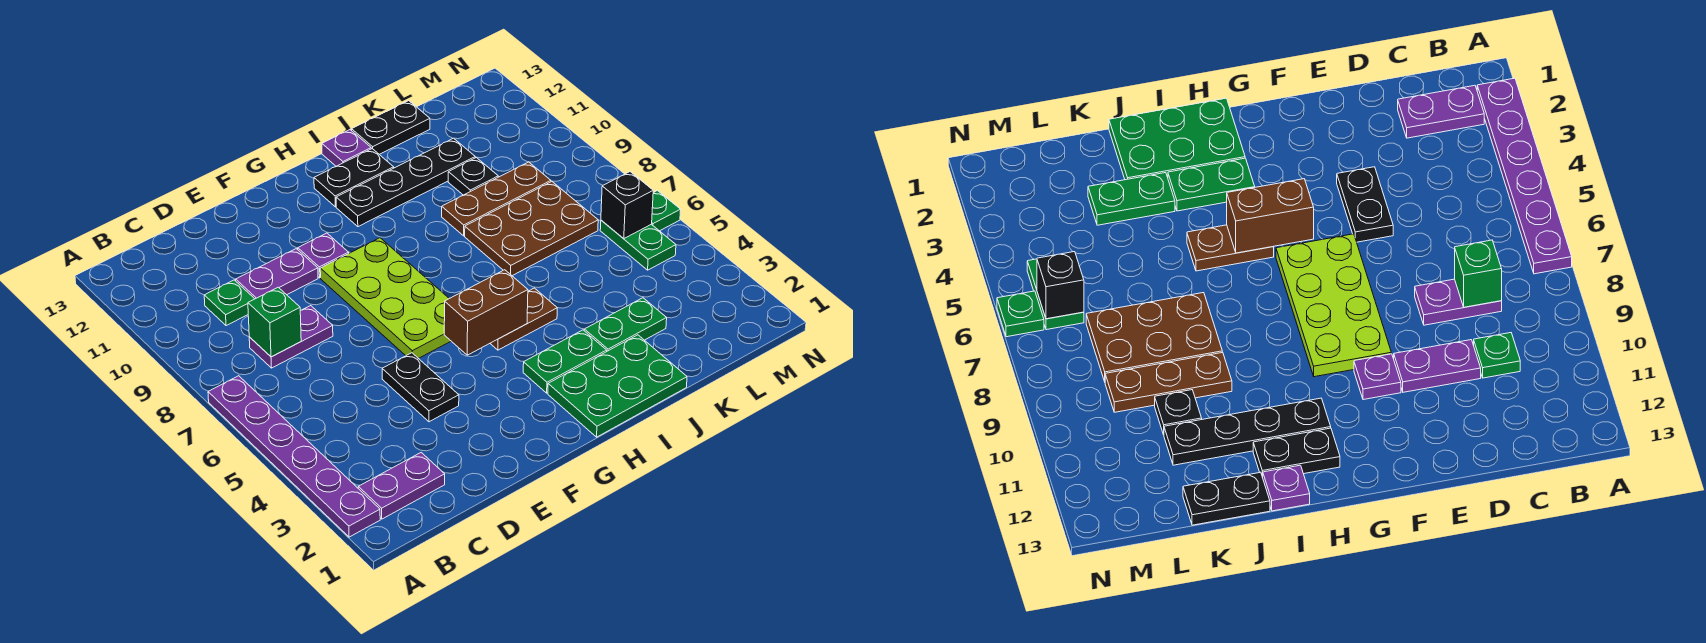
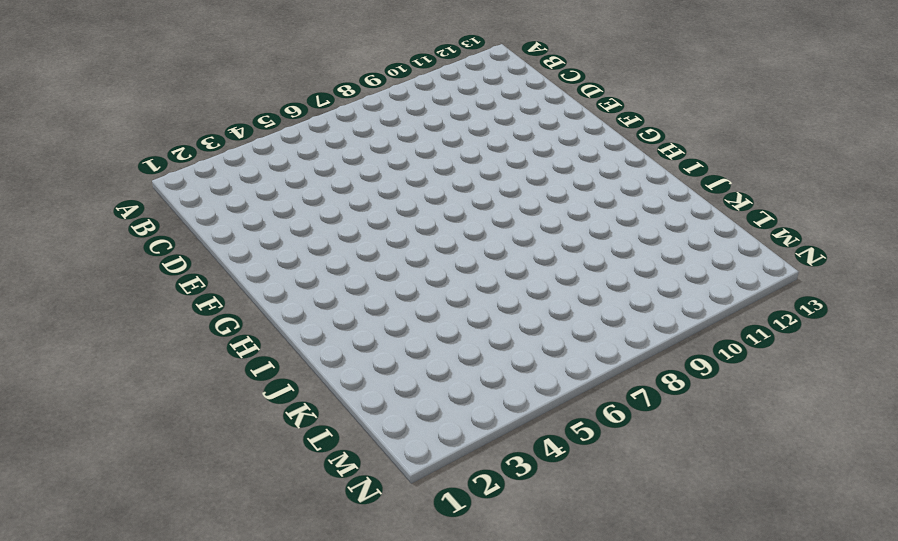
none -> purple plate A2:A7 level 1
none -> purple plate B2:C2 level 1
none -> purple plate C8:D8 level 1

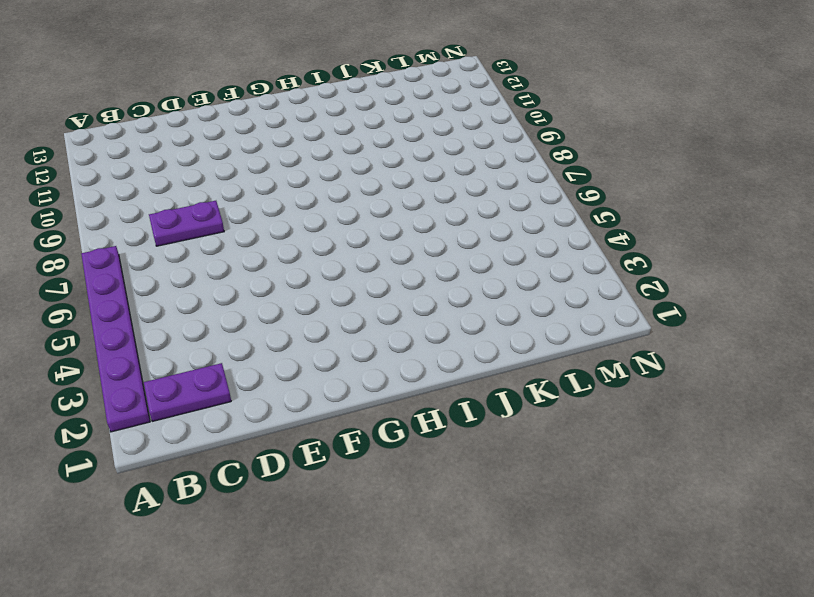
none -> green plate C10 level 1
none -> purple plate D10:E10 level 1
none -> black plate E4:E5 level 1

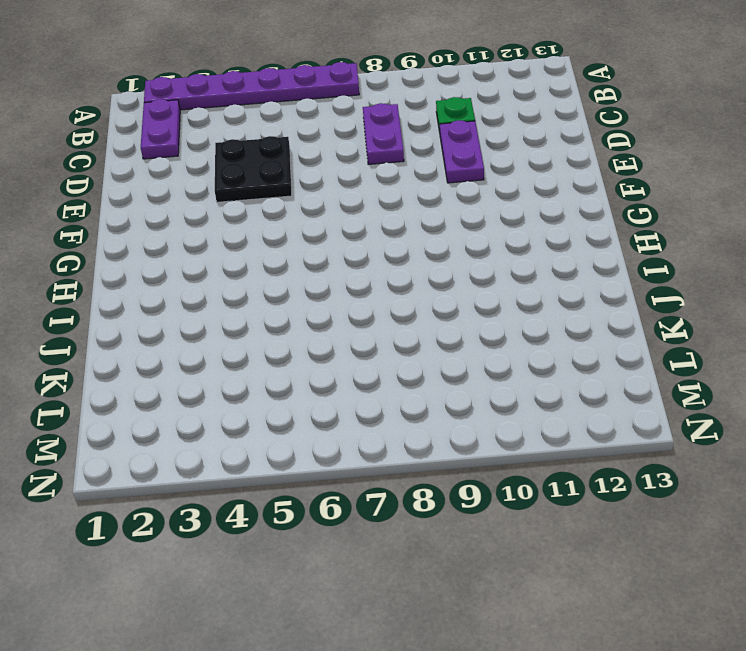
black plate D4:E5 level 1 -> black plate E4:E5 level 1
none -> lime plate F6:G9 level 1
none -> purple plate F10 level 1
none -> green plate H1:J2 level 1

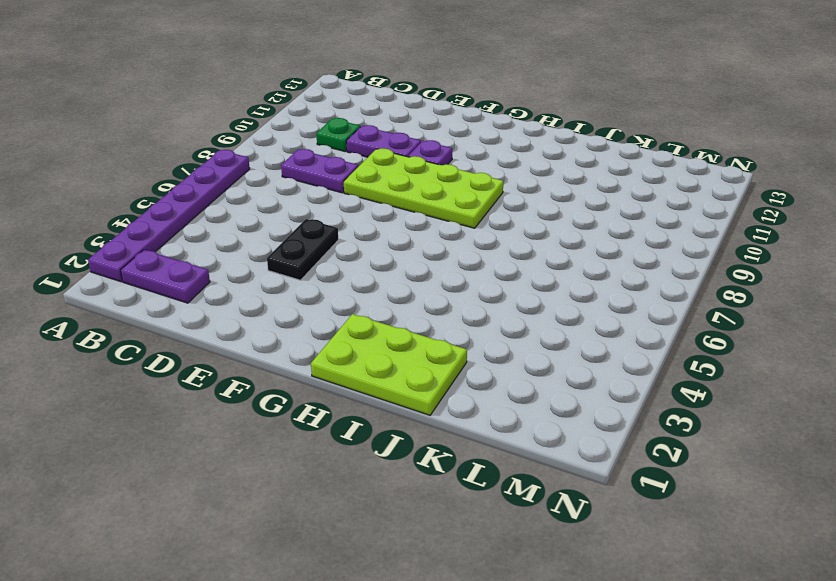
lime plate E8:H9 level 1 -> lime plate F6:G9 level 1
lime plate H1:J2 level 1 -> green plate H1:J2 level 1
none -> green plate H3:I3 level 1
none -> brown plate H5:I5 level 1
none -> black plate H11:K11 level 1

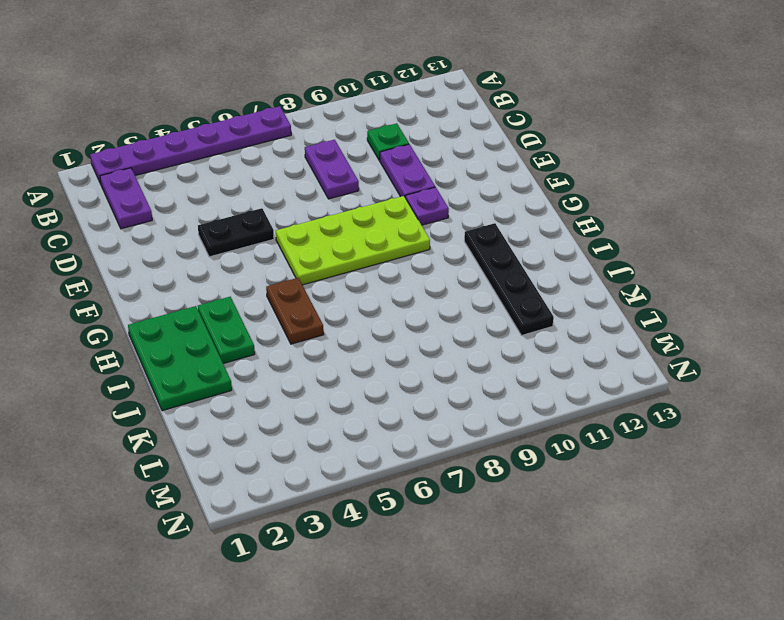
none -> black plate H12:I12 level 1
none -> purple plate I13 level 1
none -> green plate J3:K3 level 1

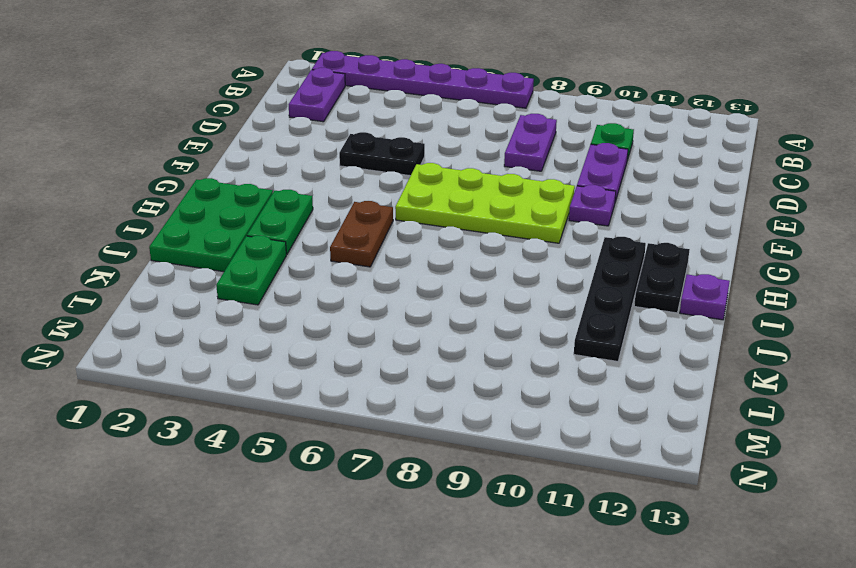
none -> brown plate J7:L8 level 1
none -> brown plate J9:L9 level 1
none -> black plate J13:K13 level 1

